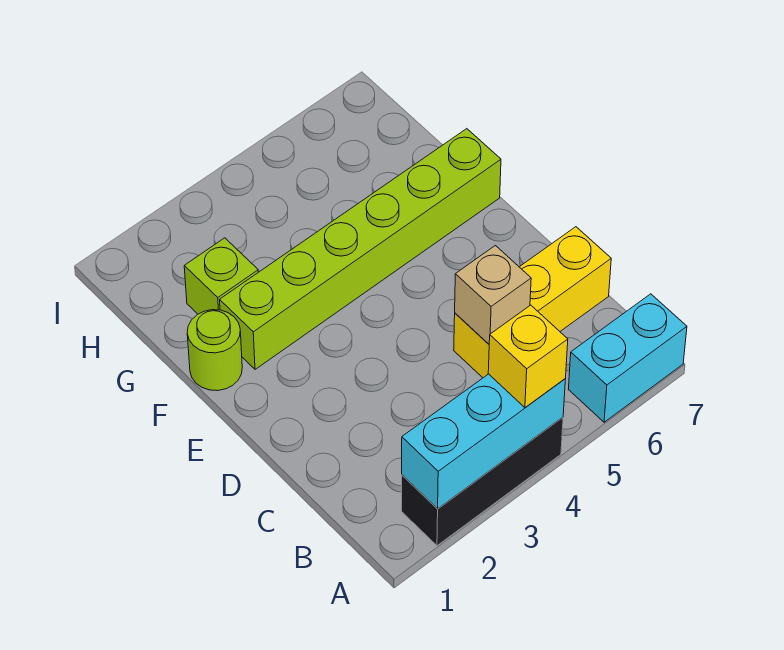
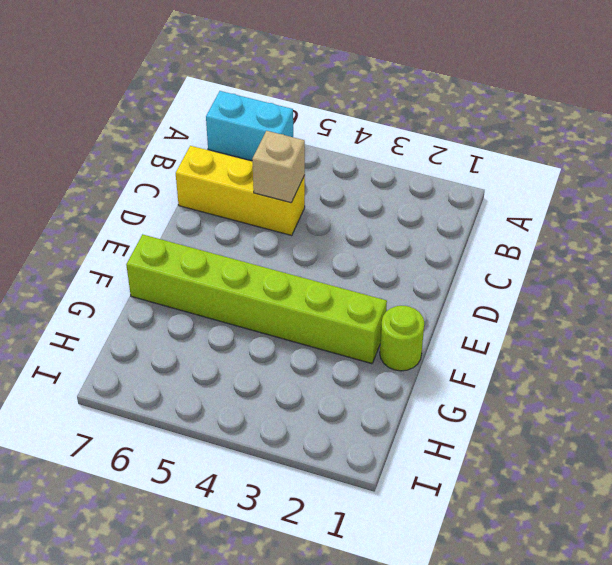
none -> black brick A2:A4 level 1
none -> lime brick G2 level 1

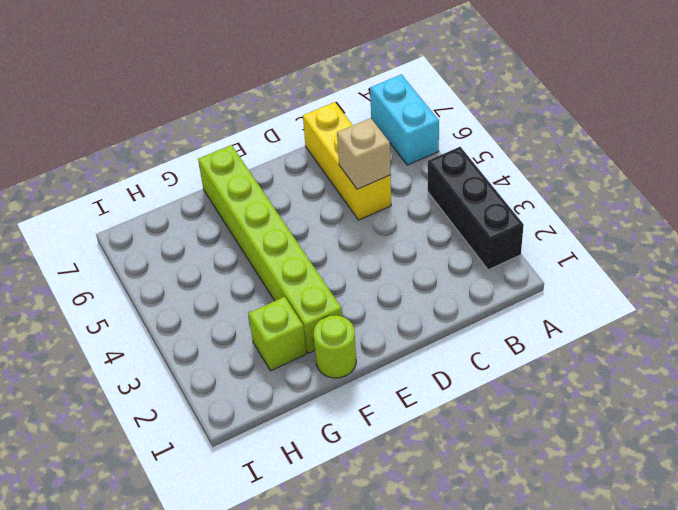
none -> cyan brick A2:A4 level 2
none -> yellow brick A4 level 3

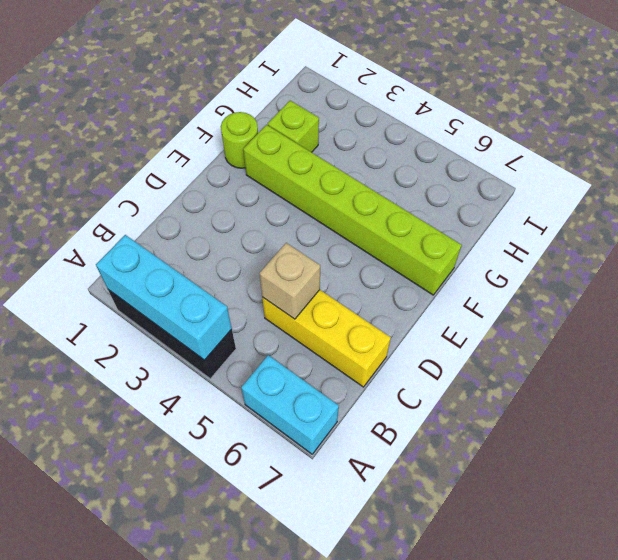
none -> yellow brick A4 level 3

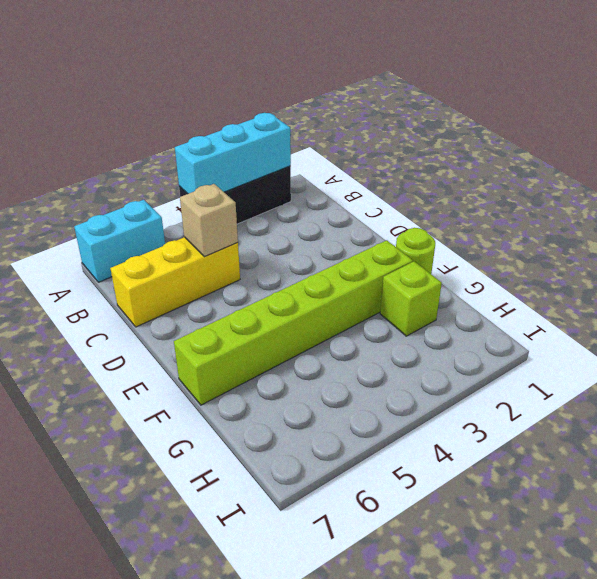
none -> yellow brick A4 level 3

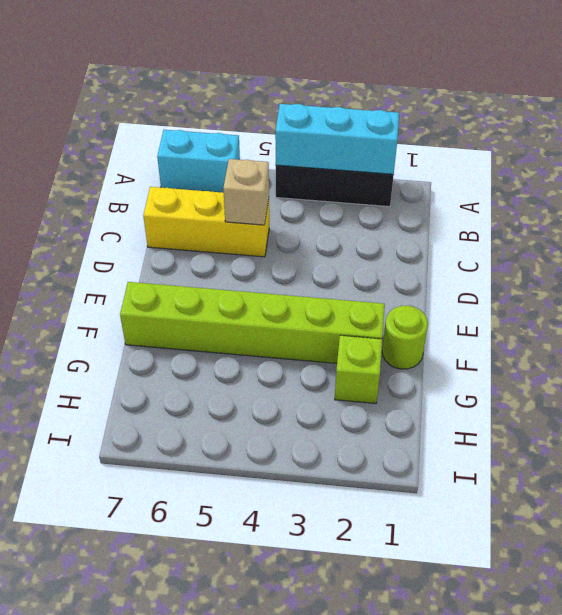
none -> yellow brick A4 level 3

